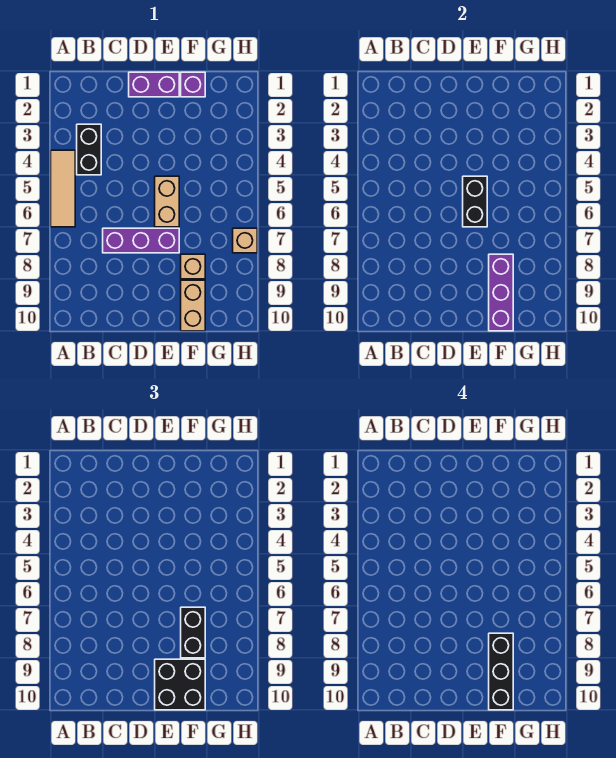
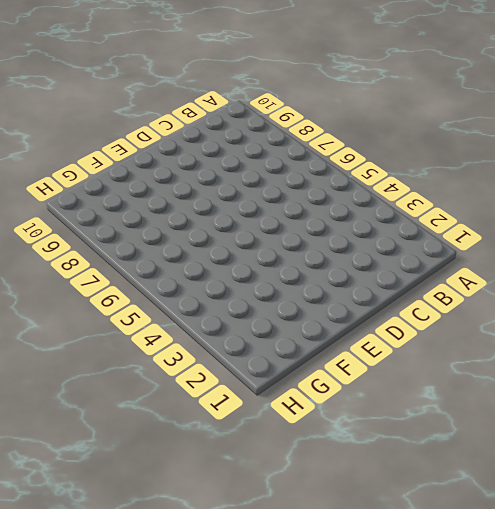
none -> tan tile A4:A6 level 1
none -> black brick B3:B4 level 1
none -> purple brick C7:E7 level 1

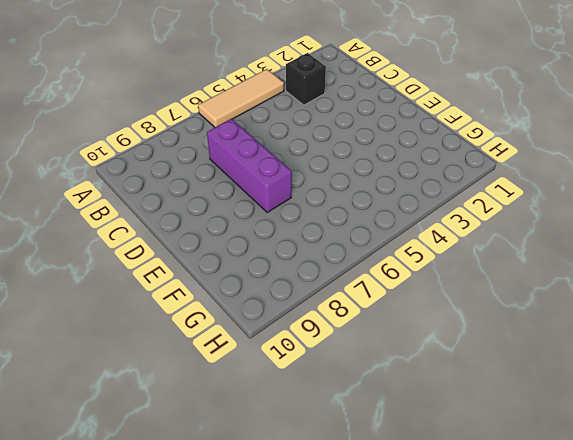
black brick B3 level 1 -> black brick B3:B4 level 1
none -> purple brick D1:E1 level 1
none -> tan brick E5:E6 level 1
none -> purple brick F1 level 1

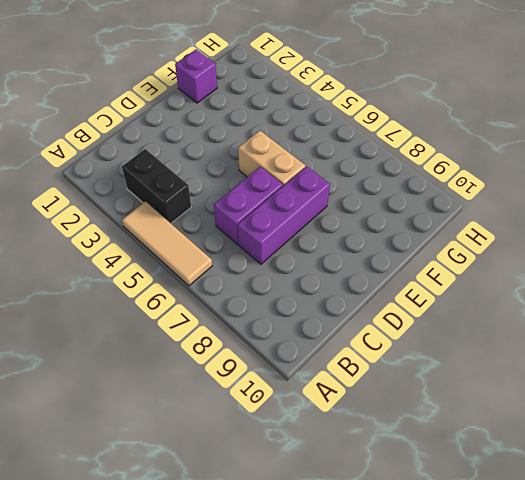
purple brick C6:D6 level 1 -> purple brick D1:E1 level 1
none -> tan brick F8 level 1
none -> tan brick F9:F10 level 1
none -> tan brick H7 level 1

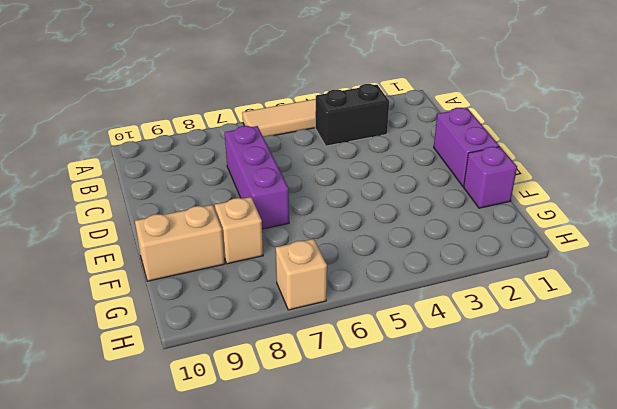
none -> tan brick E5:E6 level 1
none -> black brick E5:E6 level 2
none -> purple brick F8:F10 level 2

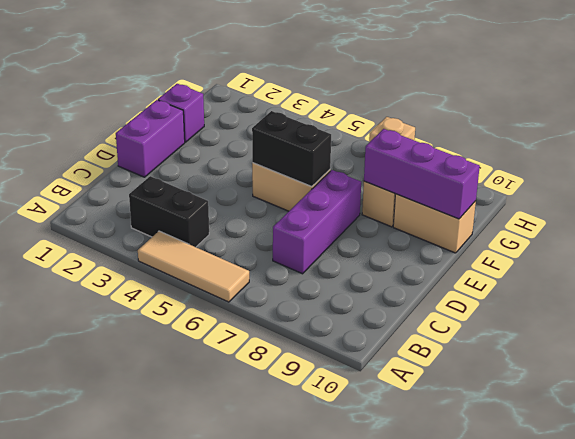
none -> black brick E9:F10 level 3
none -> black brick F7:F8 level 3
none -> black brick F8:F10 level 4

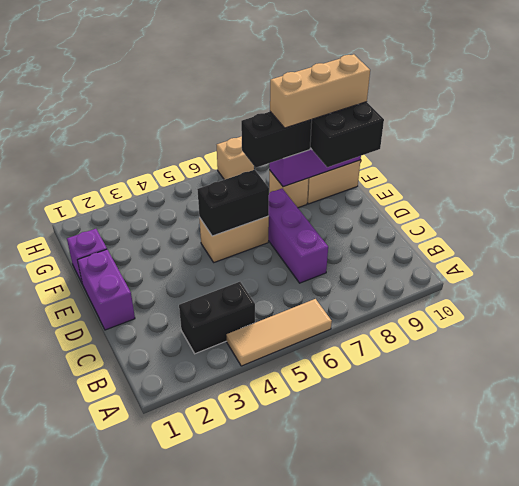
tan brick F8:F10 level 4 -> black brick F8:F10 level 4

